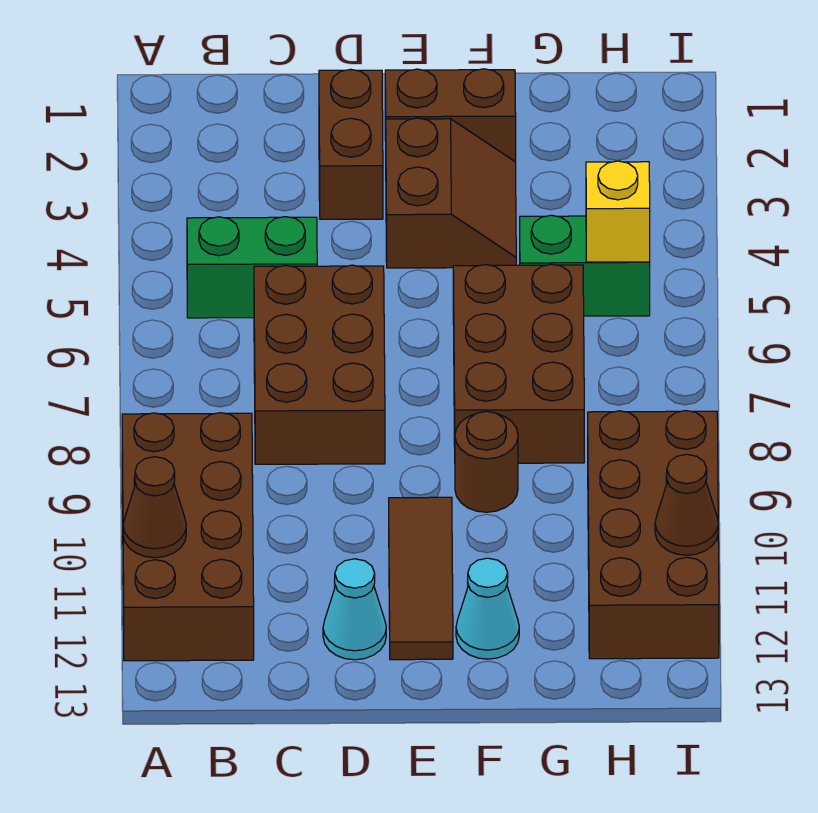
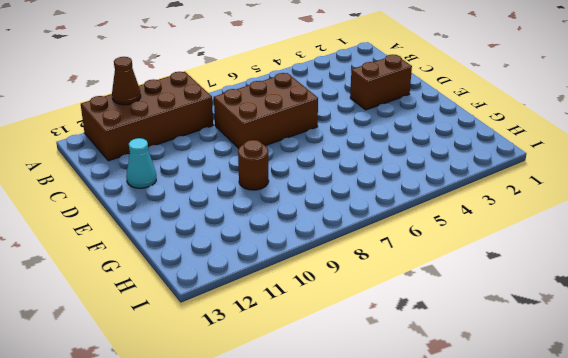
none -> green brick B5:C5 level 1
none -> brown brick E2:F2 level 1
none -> brown slope E3:F4 level 1 top E

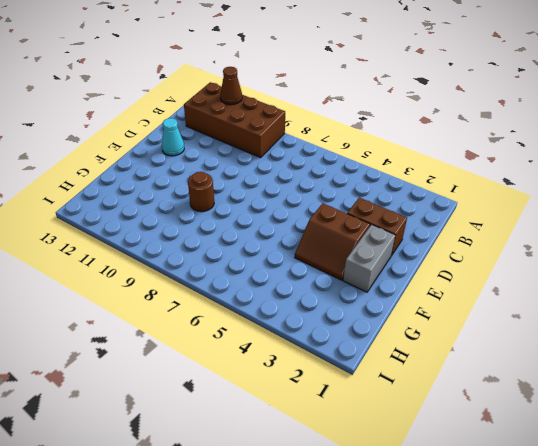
grey brick E2:F2 level 1 -> brown brick E2:F2 level 1
none -> green brick B5:C5 level 1
none -> brown brick C6:D8 level 1
none -> brown tile E10:E12 level 1

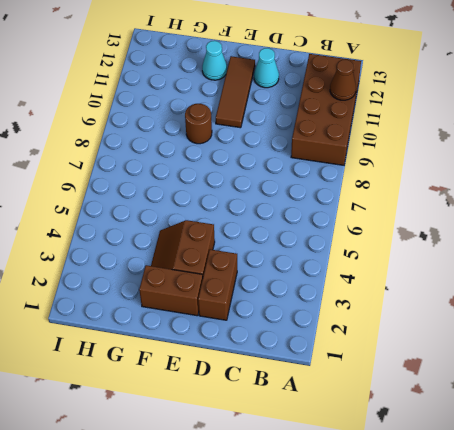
none -> green brick B5:C5 level 1
none -> brown brick C6:D8 level 1
none -> brown brick F6:G8 level 1

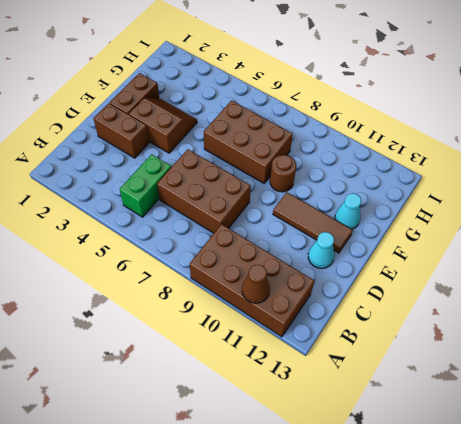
none -> green brick G5:H5 level 1
none -> brown brick H9:I12 level 1
none -> yellow brick H5 level 2

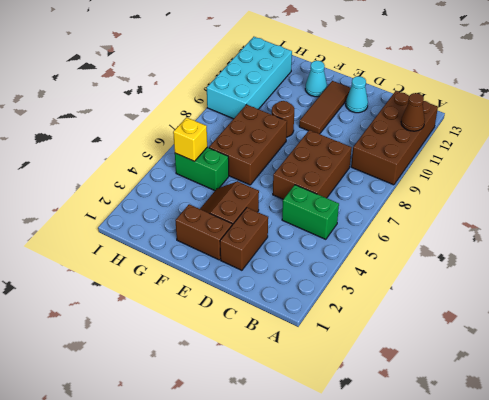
cyan brick H9:I12 level 1 -> brown brick H9:I12 level 1
none -> brown cone I11 level 2

